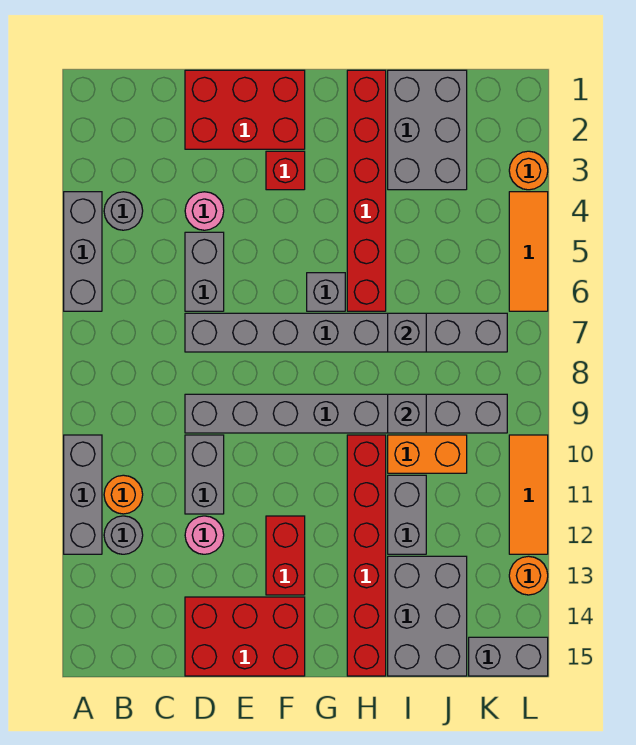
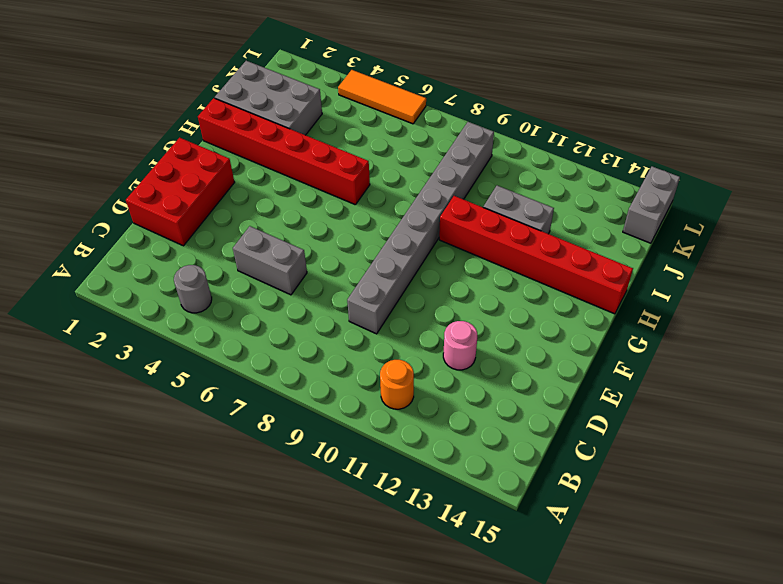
none -> grey brick A4:A6 level 1
none -> grey brick A10:A12 level 1
none -> grey round brick B12 level 1

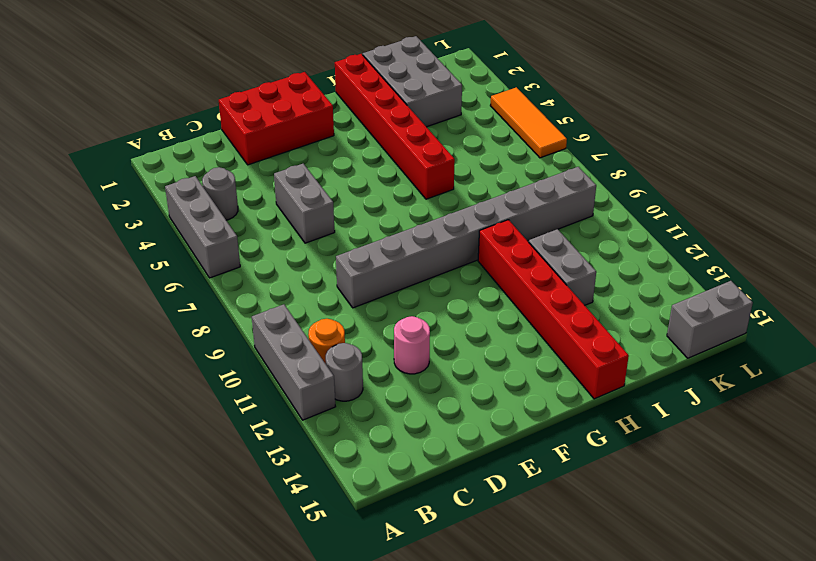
none -> pink round brick D4 level 1
none -> grey brick D7:K7 level 1
none -> grey brick D10:D11 level 1

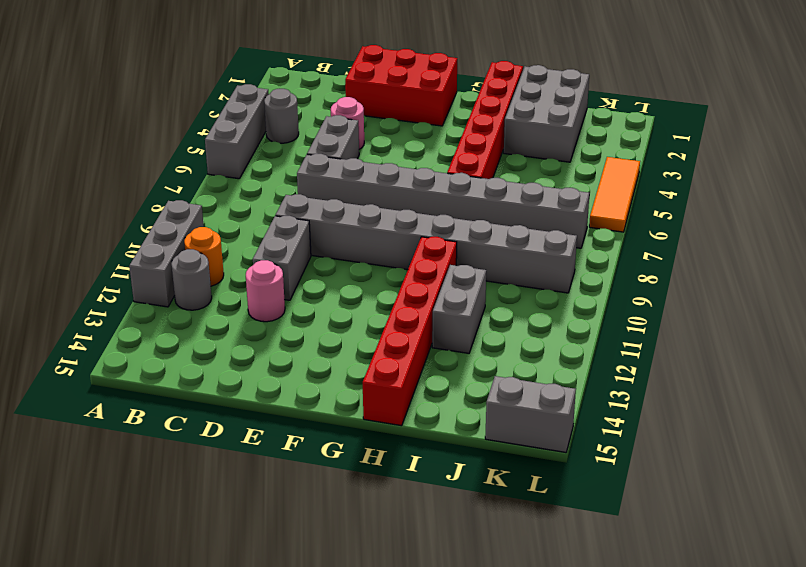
none -> red brick D14:F15 level 1
none -> red brick F3 level 1
none -> red brick F12:F13 level 1

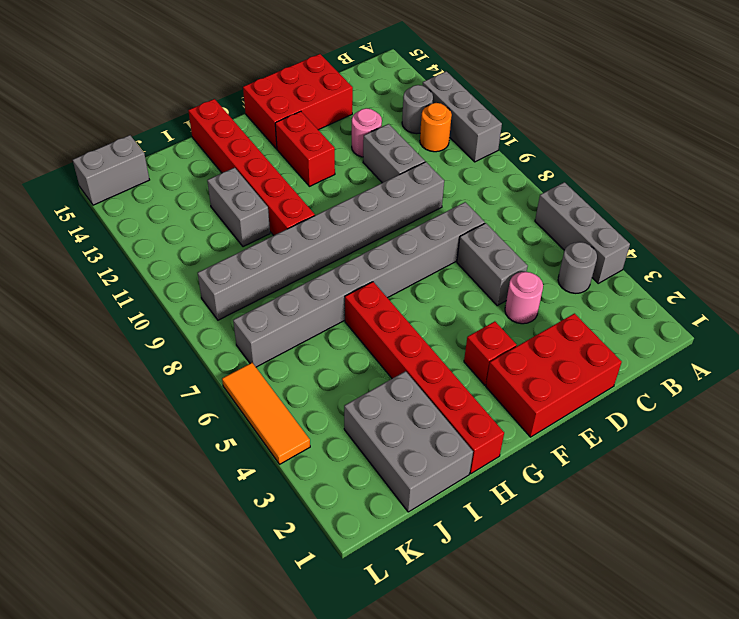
none -> grey brick G6 level 1
none -> orange brick I10:J10 level 1
none -> grey brick I13:J15 level 1

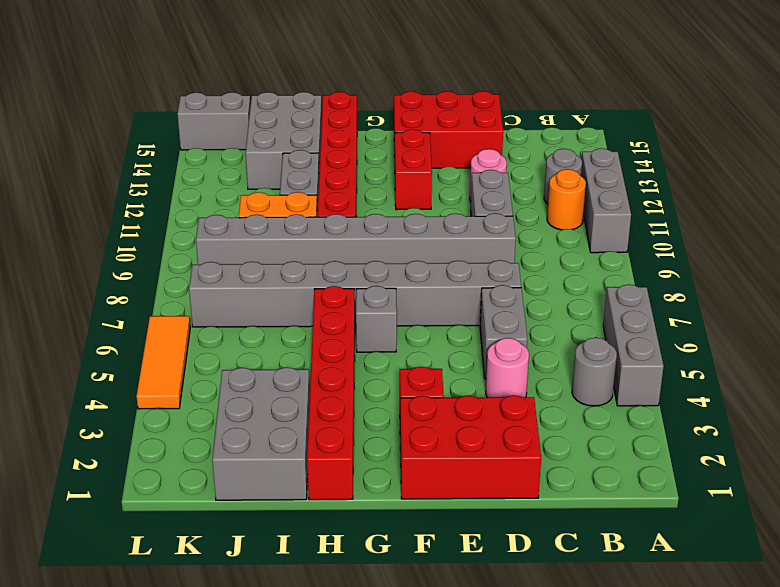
none -> orange round brick L3 level 1
none -> orange tile L10:L12 level 1
none -> orange round brick L13 level 1

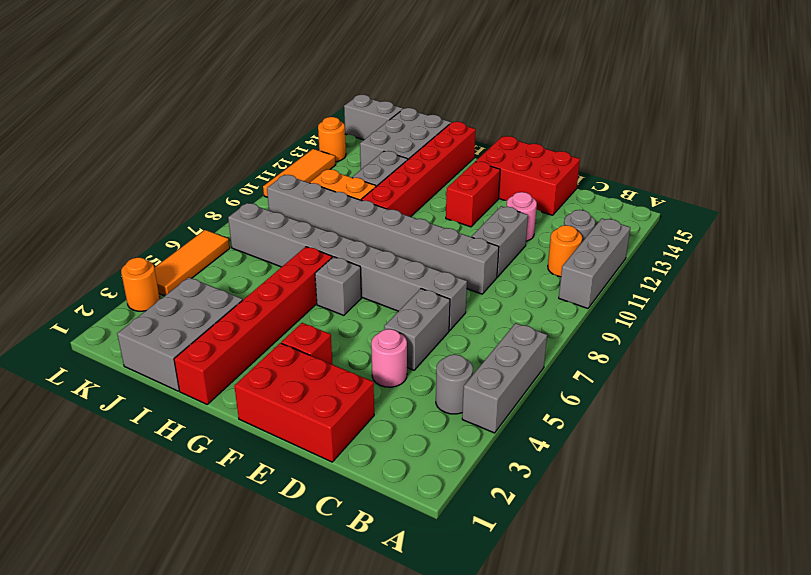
none -> grey brick I7 level 2
none -> grey brick I9 level 2

